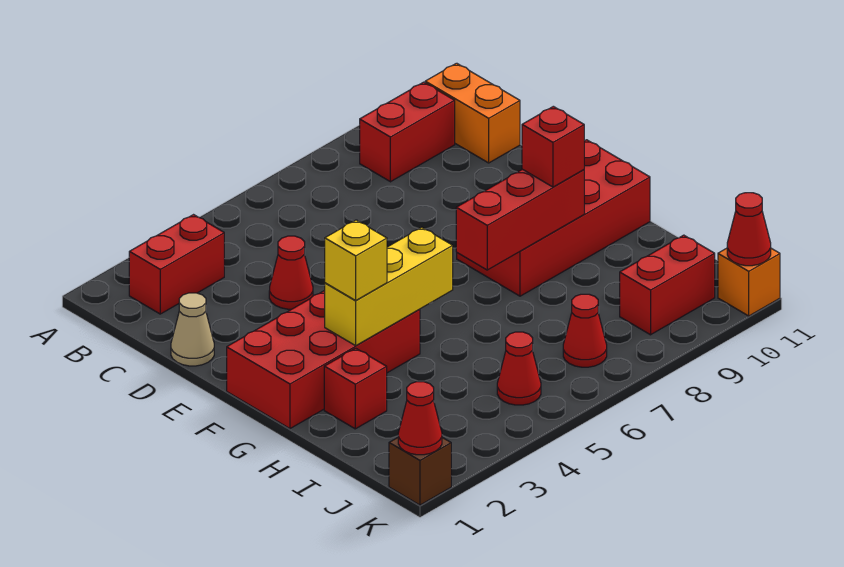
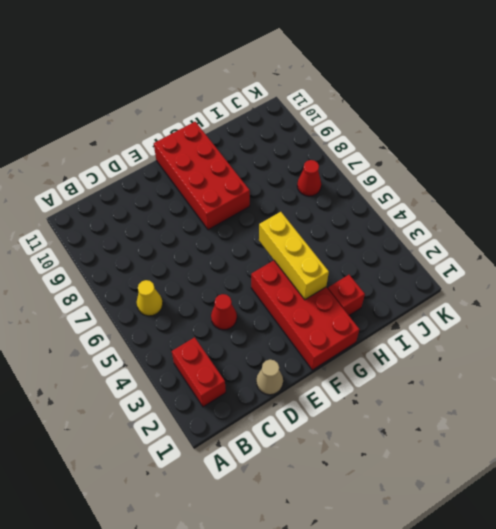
yellow cone B6 level 1 -> none
none -> red brick B9:B10 level 1
none -> orange brick B11:C11 level 1
none -> red cone J5 level 1

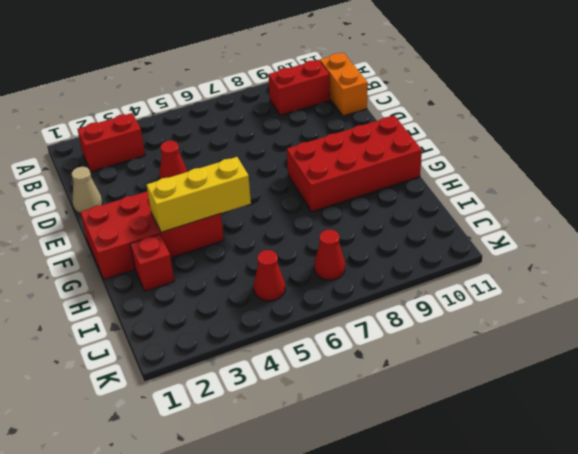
none -> red brick J9:J10 level 1
none -> brown brick K1 level 1
none -> orange brick K11 level 1

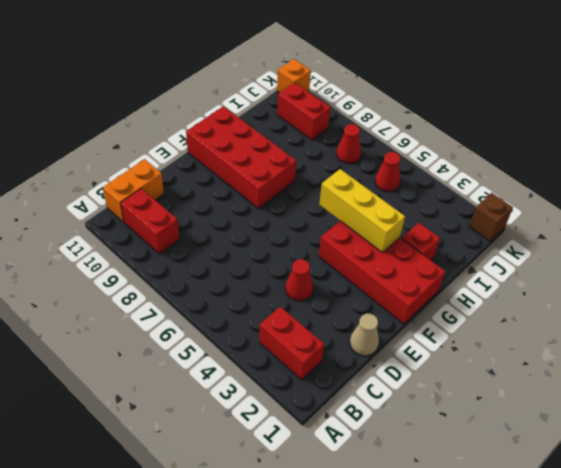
none -> red brick G7:G9 level 2
none -> red cone K1 level 2
none -> red cone K11 level 2

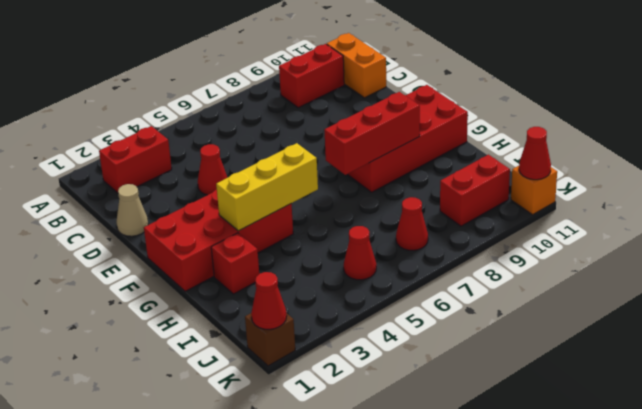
none -> yellow brick G3 level 3
none -> red brick G9 level 3

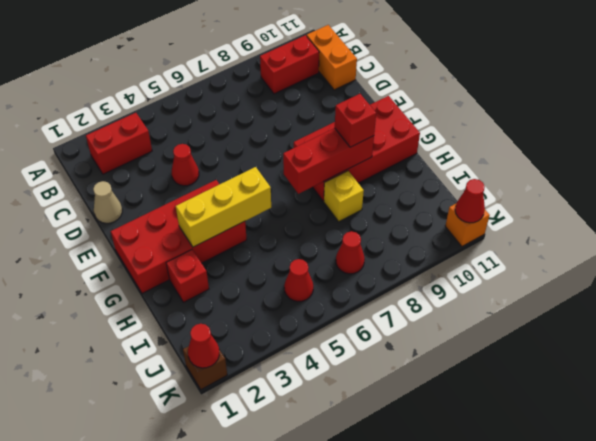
yellow brick H8 level 1 -> yellow brick G3 level 3
none -> red brick J9:J10 level 1

